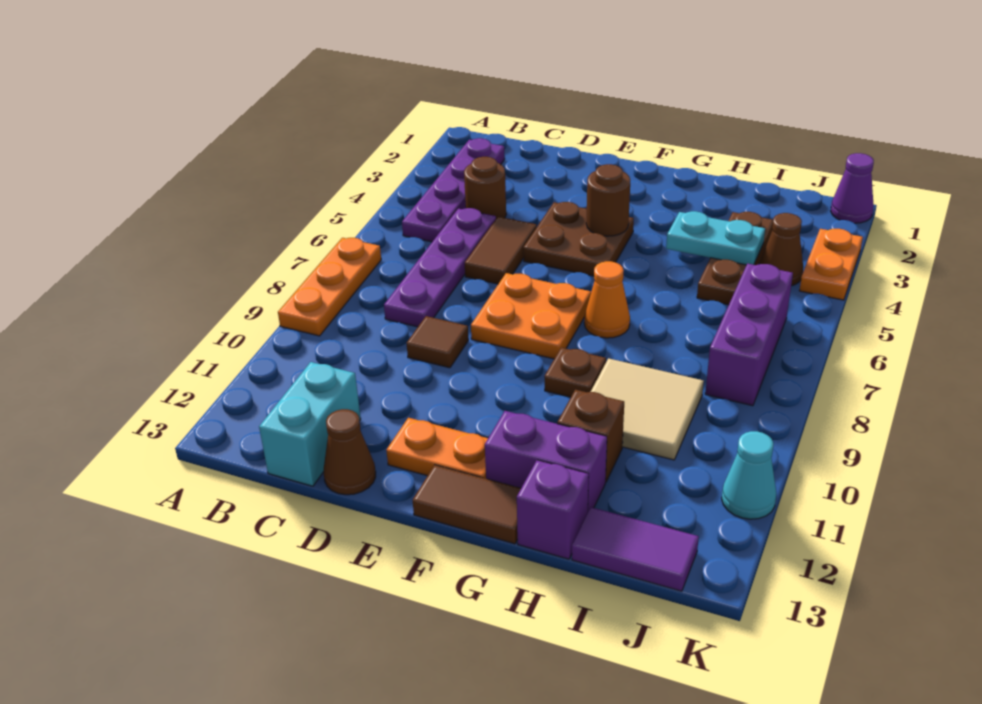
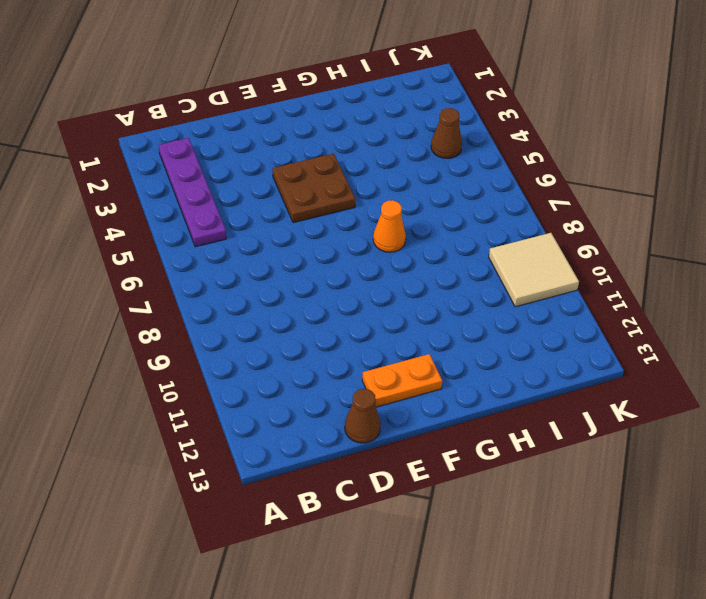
tan tile J9:K10 level 1 -> tan tile H9:I10 level 1
none -> orange plate A7:A9 level 1
none -> brown round brick C4 level 1
none -> purple plate C5:C8 level 1

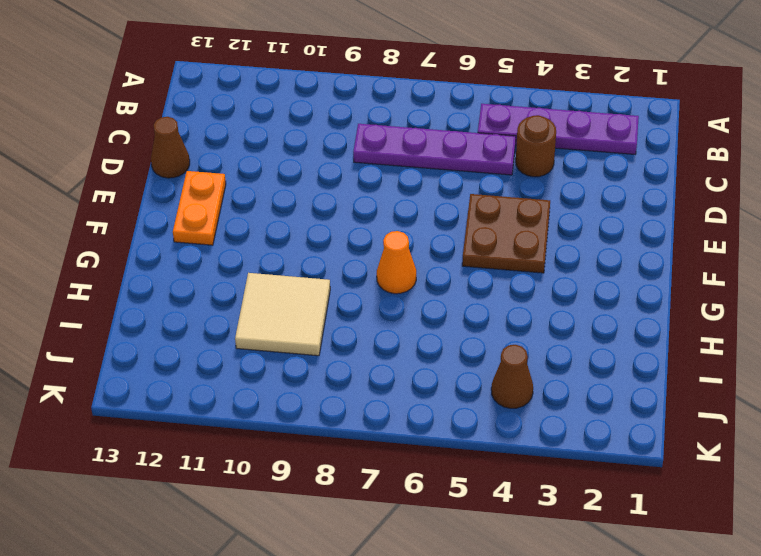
none -> orange plate A7:A9 level 1
none -> cyan brick C12:C13 level 1
none -> brown tile D5:D6 level 1

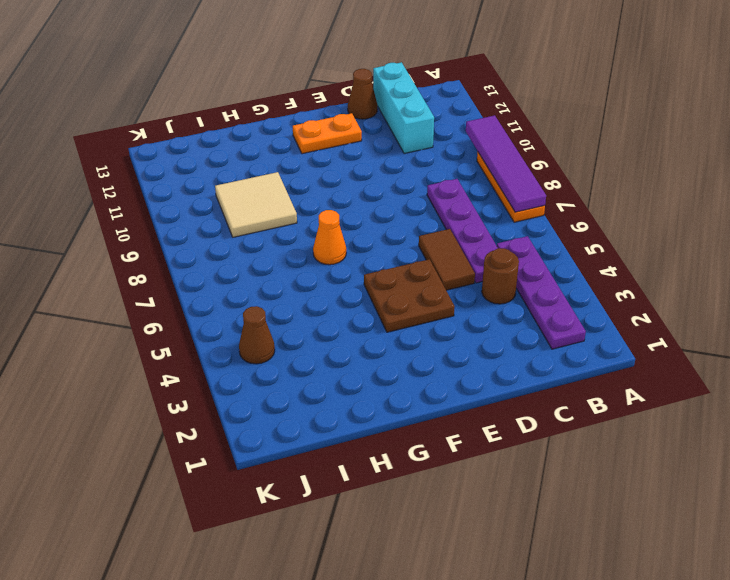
purple tile A7:A10 level 2 -> none
cyan brick C11:C13 level 1 -> cyan brick C12:C13 level 1
none -> brown tile D9 level 1
none -> orange plate E7:F8 level 1
none -> brown tile F13:G13 level 1

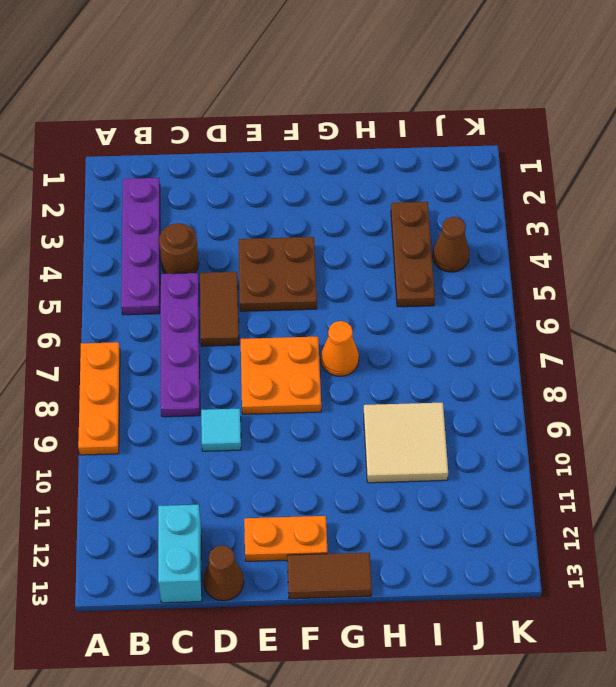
cyan tile D9 level 1 -> brown tile D9 level 1
none -> brown plate G9 level 1
none -> purple brick G12:H12 level 1
none -> brown brick H11 level 1

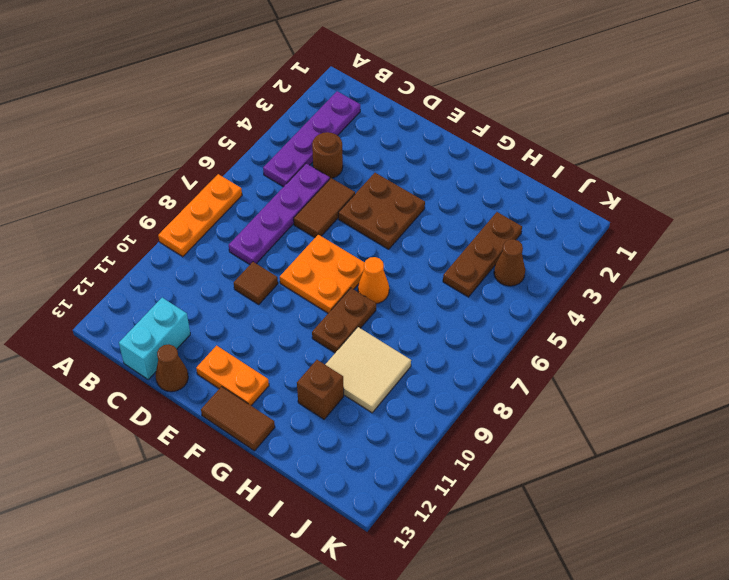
brown plate G8:G9 level 1 -> brown plate G9 level 1
none -> purple brick G12:H12 level 1
none -> purple brick H13 level 1
none -> purple tile I13:J13 level 1

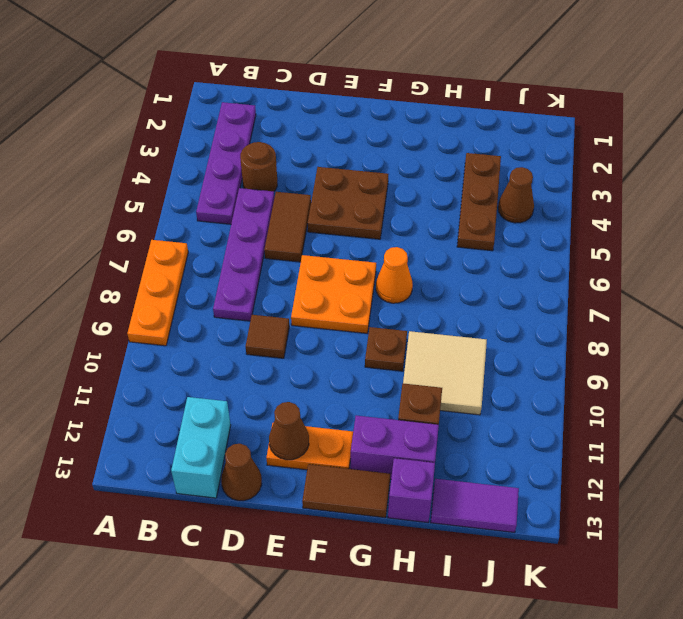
brown cone E12 level 2 -> none
none -> purple brick J6:J8 level 1
none -> purple cone K1 level 1
none -> orange plate K3:K4 level 1

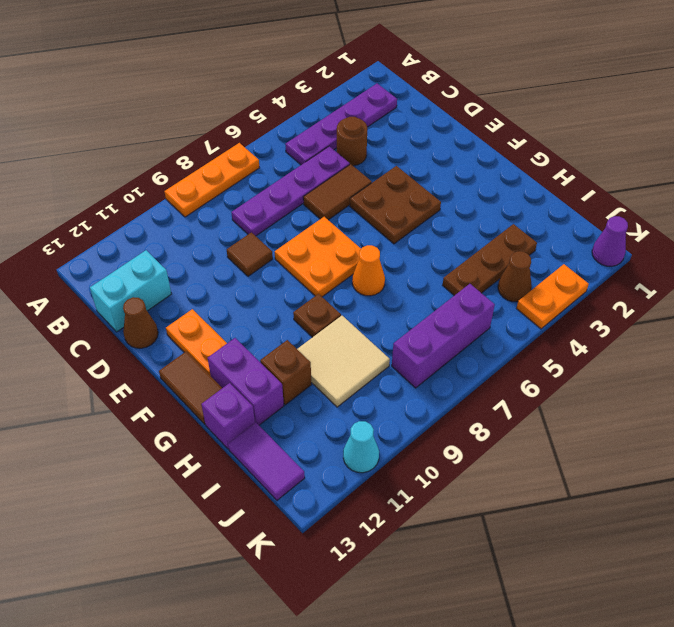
none -> brown round brick F4 level 2
none -> cyan plate H4:I4 level 2

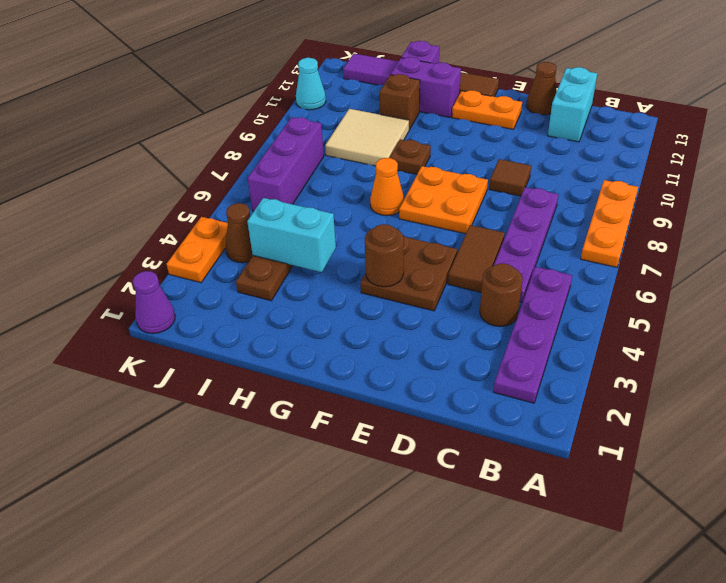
cyan brick H4:I4 level 2 -> cyan plate H4:I4 level 2

